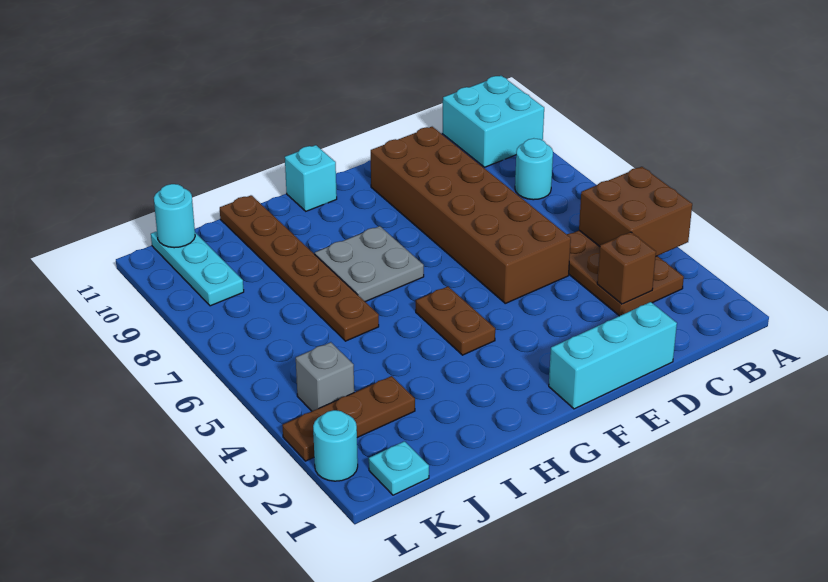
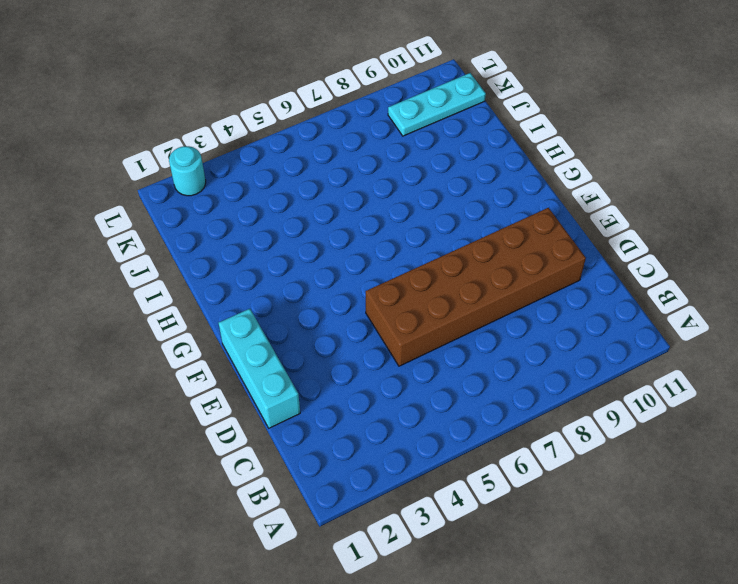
none -> cyan brick A10:B11 level 1
none -> brown plate B3:C5 level 1
none -> cyan round brick B8 level 1

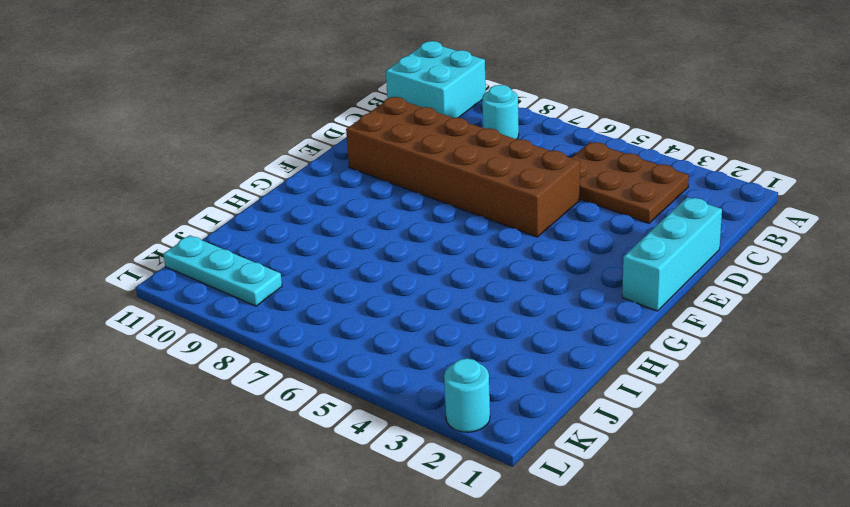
none -> brown plate G4:G5 level 1
none -> grey plate G7:H8 level 1
none -> cyan brick G11 level 1

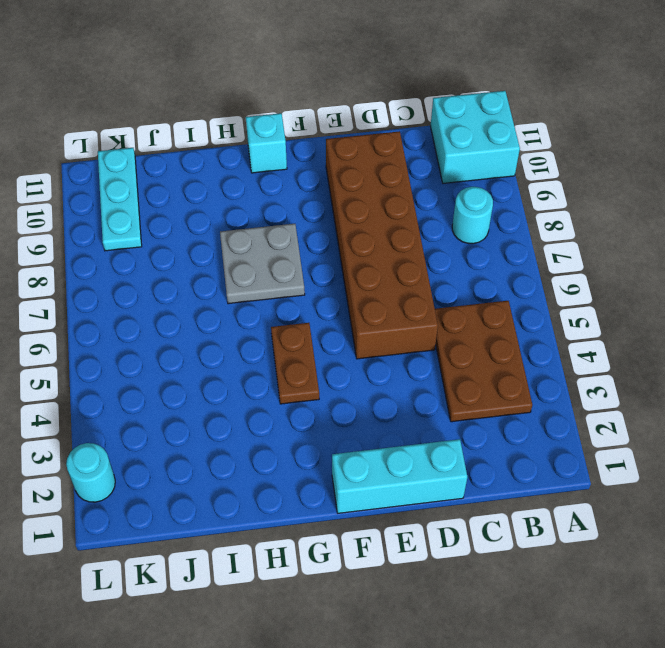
none -> brown plate I6:I11 level 1
none -> brown plate J3:L3 level 1
none -> cyan plate K1 level 1

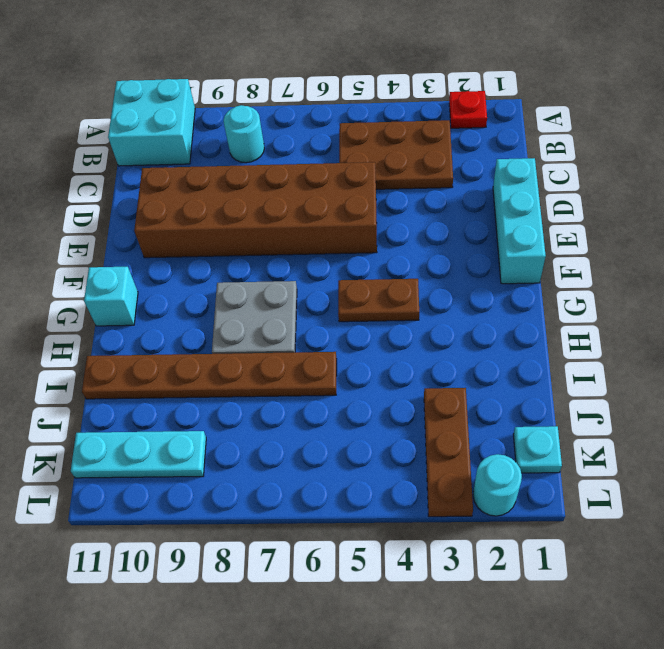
red plate A2 level 1 -> none
none -> grey brick K4 level 1
none -> brown brick A4:B5 level 2
none -> brown brick C3 level 2

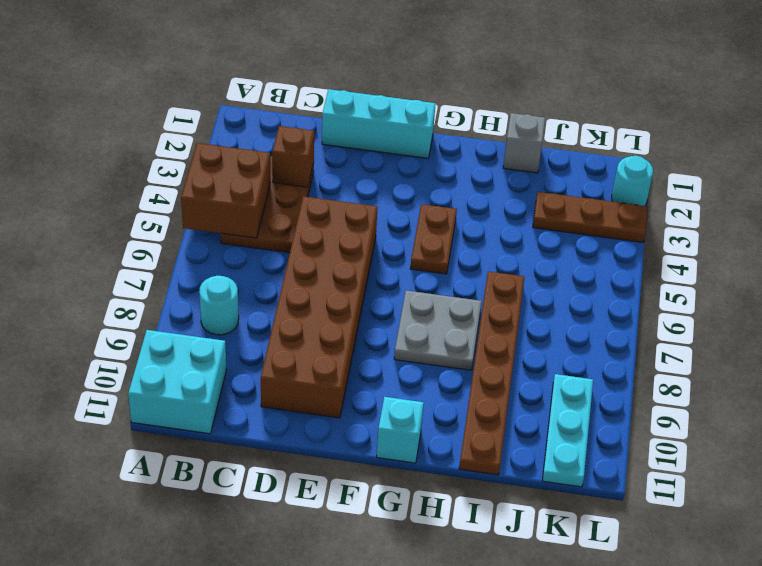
grey brick I1 level 1 -> grey brick K4 level 1
none -> cyan plate K1 level 1
none -> cyan round brick K11 level 2

